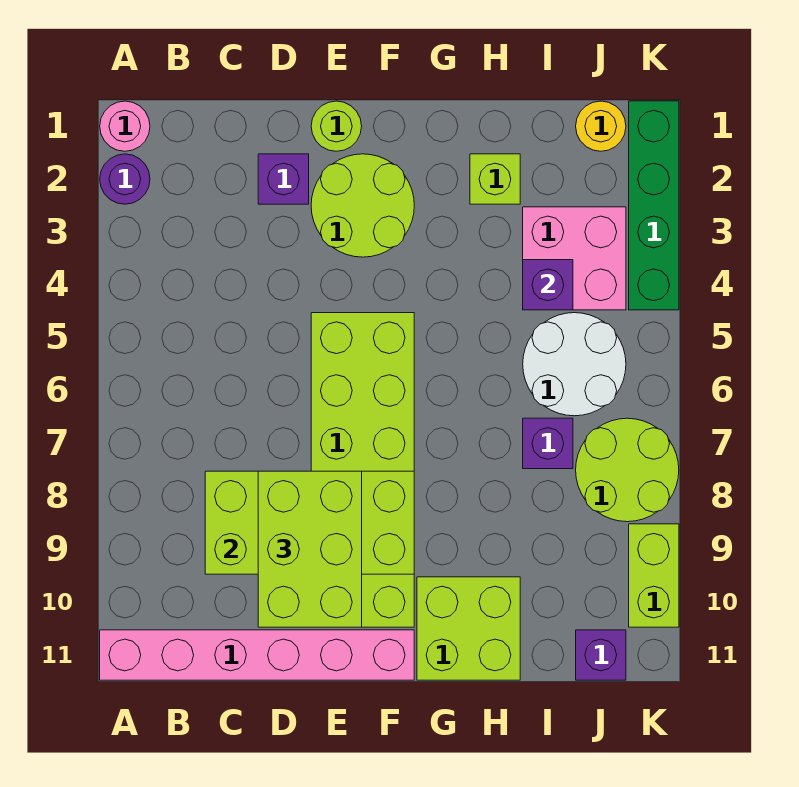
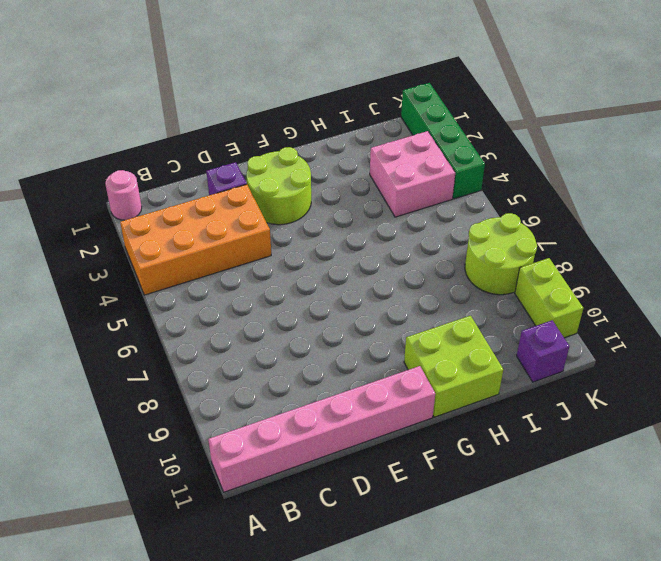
orange brick A3:D4 level 1 -> none
none -> purple round brick A2 level 1
none -> lime round brick E1 level 1
none -> lime brick E5:F10 level 1

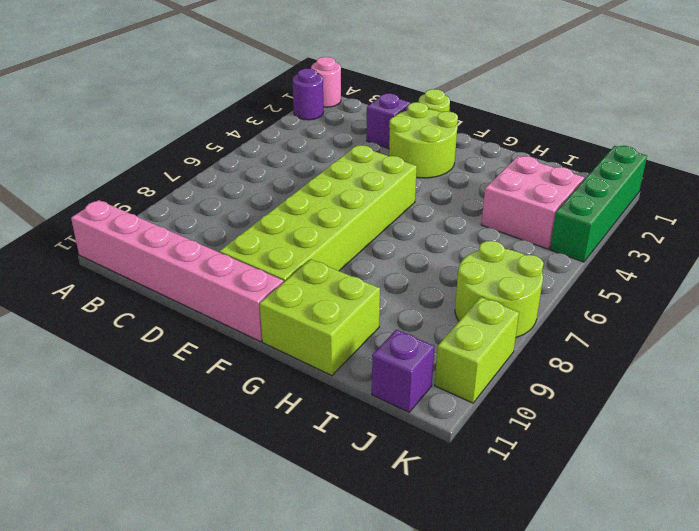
none -> lime brick H2 level 1
none -> white round brick I5:J6 level 1
none -> purple brick I7 level 1

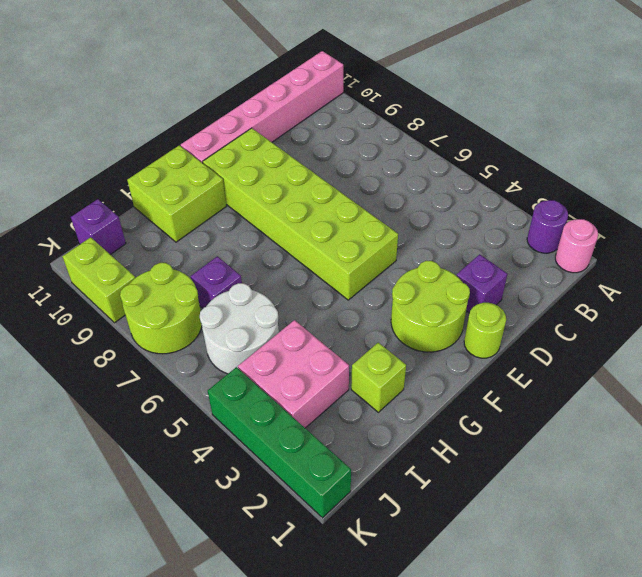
none -> yellow round brick J1 level 1
none -> lime brick C8:F9 level 2
none -> purple brick I4 level 2

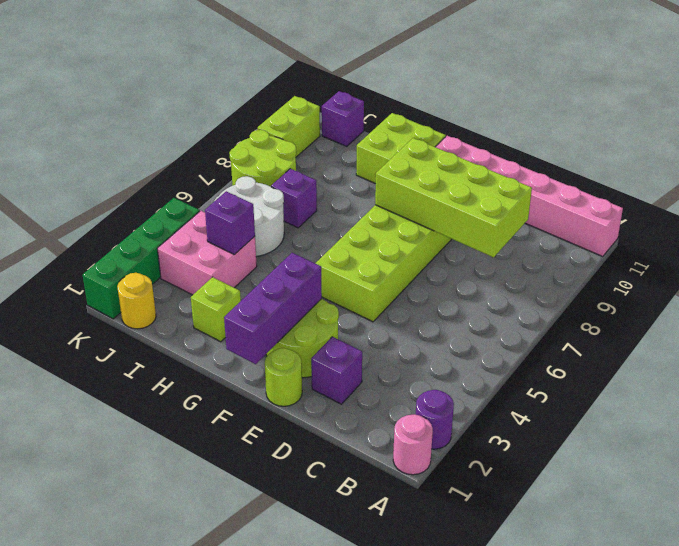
purple brick F1:F3 level 2 -> none
none -> lime brick D8:E10 level 3

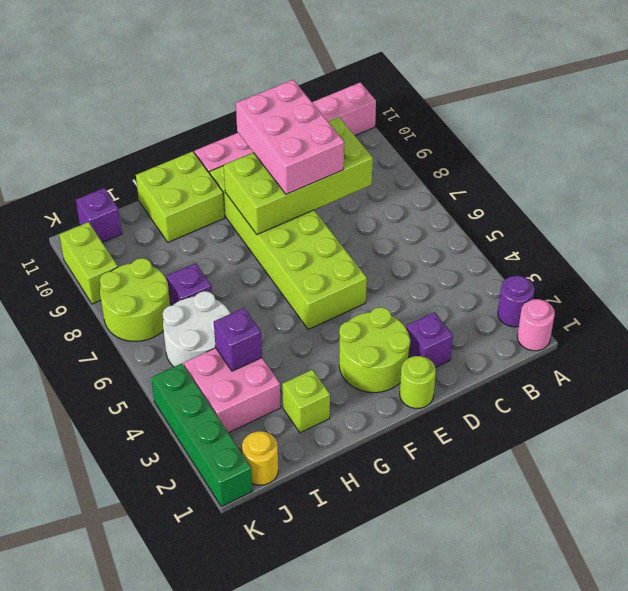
pink brick D8:E10 level 3 -> lime brick D8:E10 level 3

